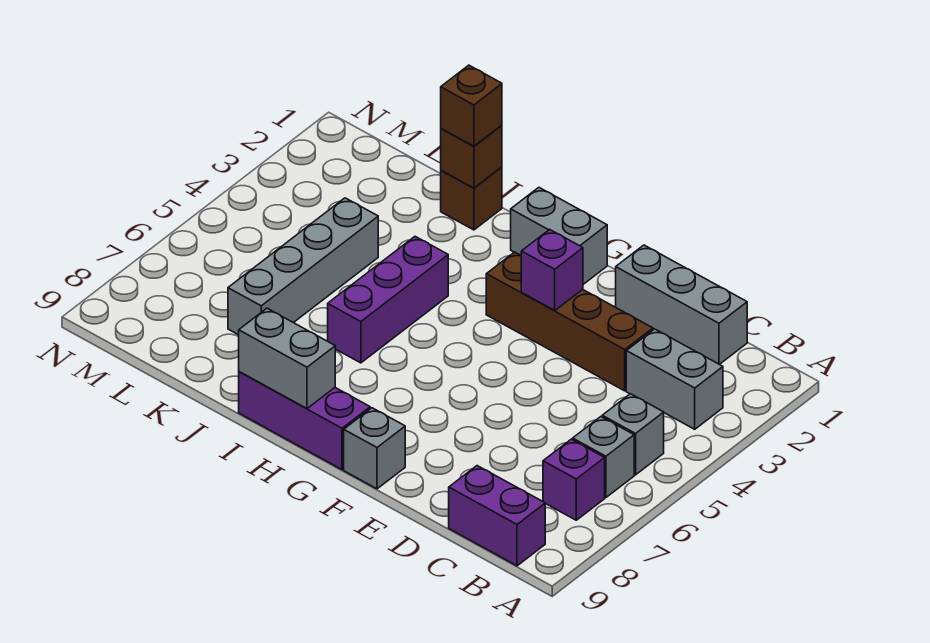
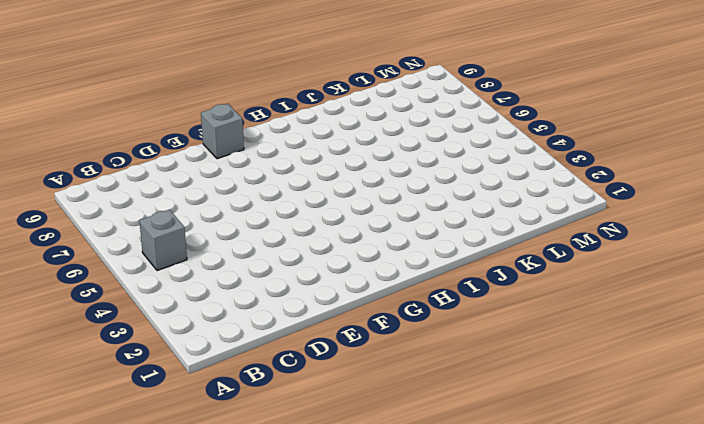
none -> grey brick B3:C3 level 1
none -> grey brick B6 level 1
none -> purple brick B7 level 1

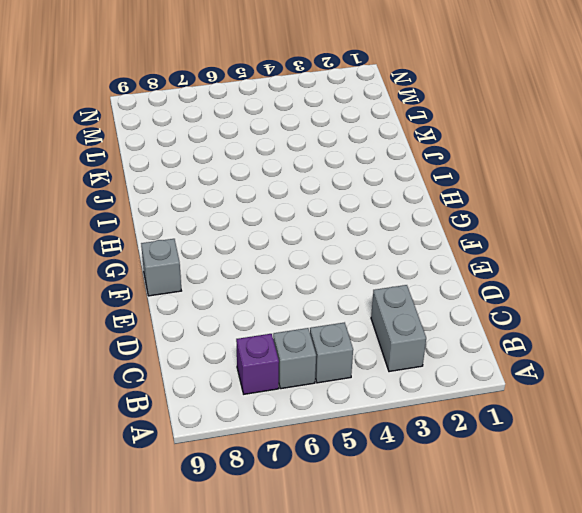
none -> purple brick B9:C9 level 1
none -> grey brick C1:E1 level 1
none -> brown brick D3:G3 level 1

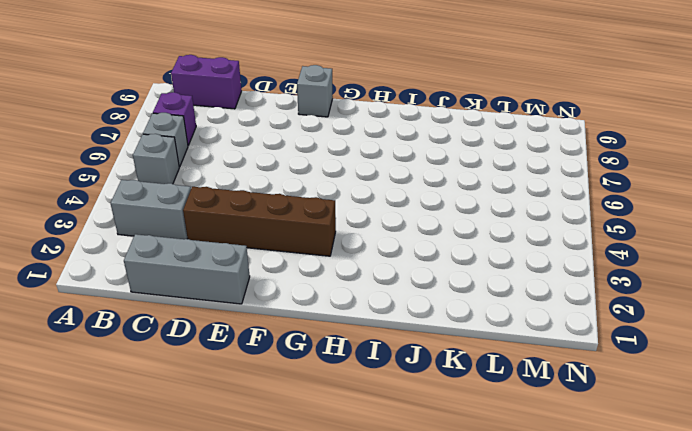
none -> grey brick G1:H1 level 1
none -> purple brick G9:I9 level 1
none -> purple brick I4:I6 level 1

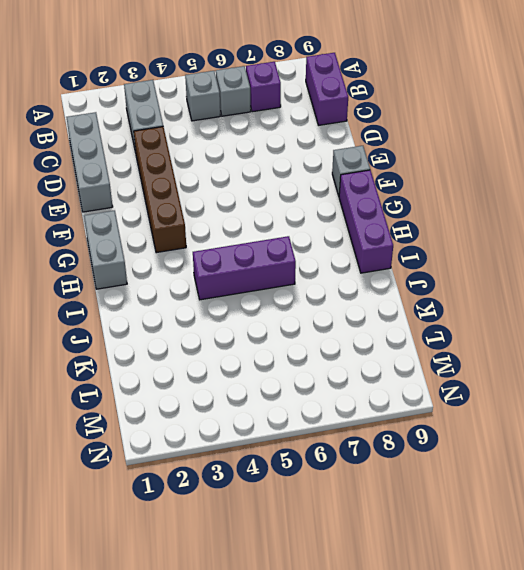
none -> brown brick J1 level 1
none -> grey brick K4:K7 level 1
none -> purple brick F3 level 2

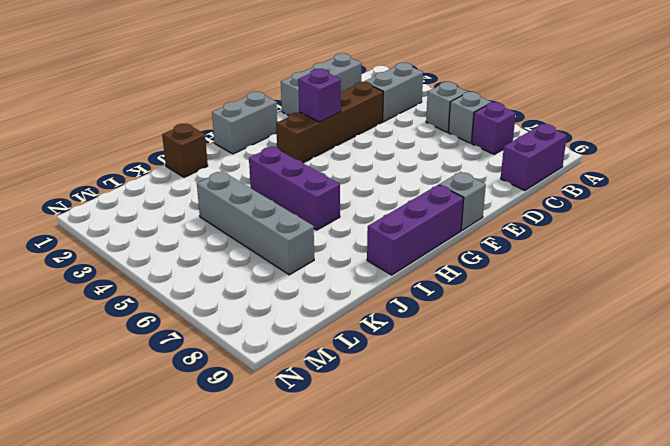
none -> grey brick H9:I9 level 2
none -> brown brick J1 level 2
none -> brown brick J1 level 3

